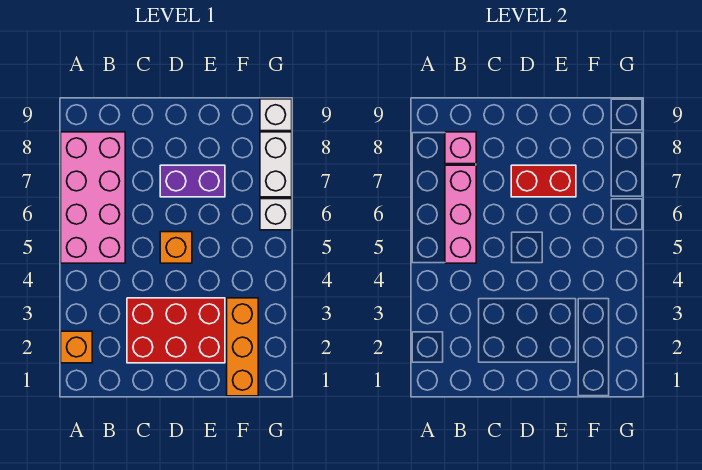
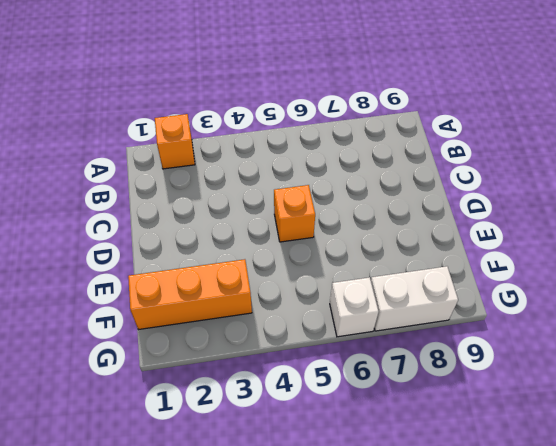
none -> pink brick A5:B8 level 1
none -> red brick C2:E3 level 1
none -> purple brick D7:E7 level 1

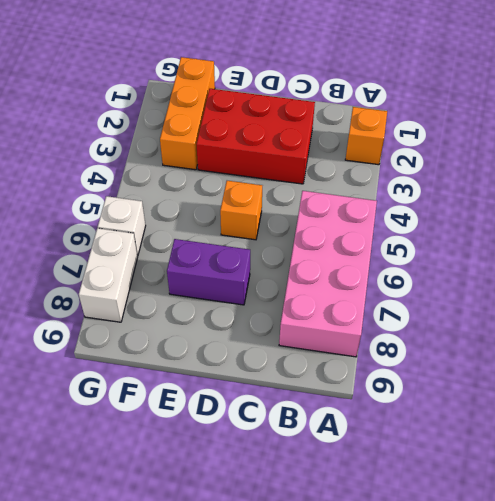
none -> white brick G9 level 1
none -> pink brick B5:B7 level 2
none -> pink brick B8 level 2

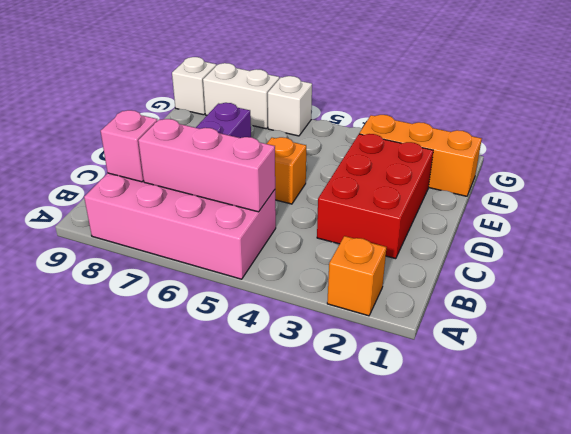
none -> red brick D7:E7 level 2

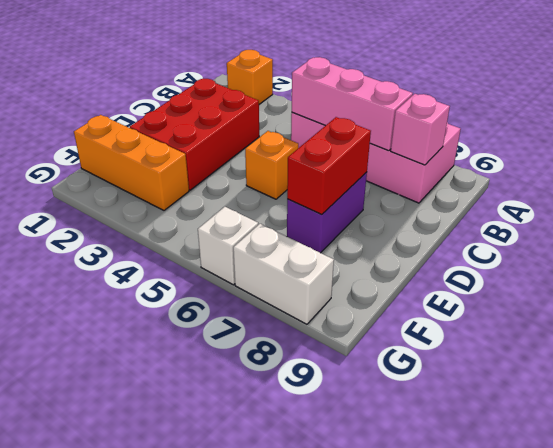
none -> white brick G9 level 1

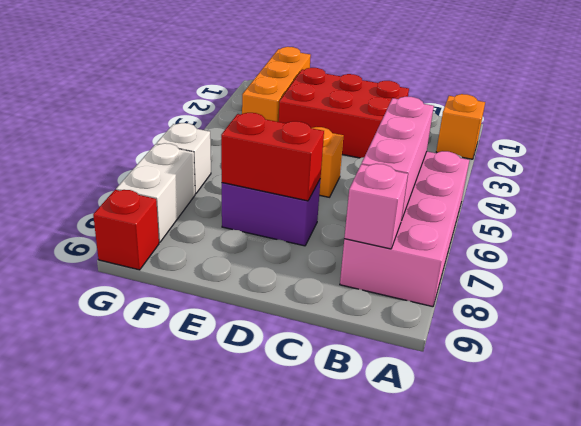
red brick G9 level 1 -> white brick G9 level 1

